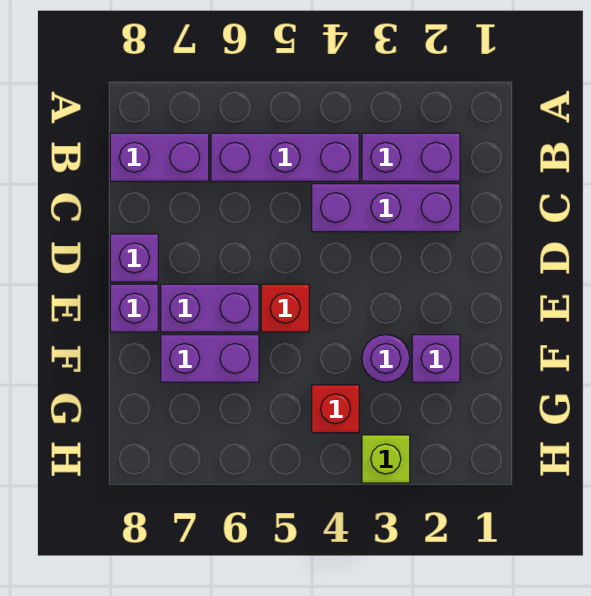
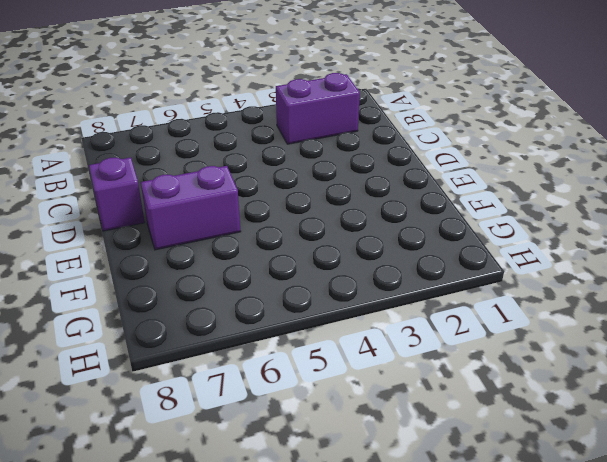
none -> purple brick B4:B6 level 1
none -> purple brick B7:B8 level 1
none -> purple brick C2:C4 level 1

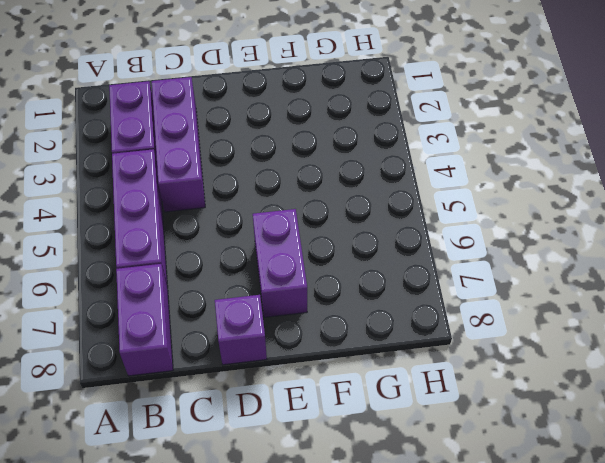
none -> red brick E5 level 1
none -> purple brick E8 level 1
none -> purple brick F2 level 1

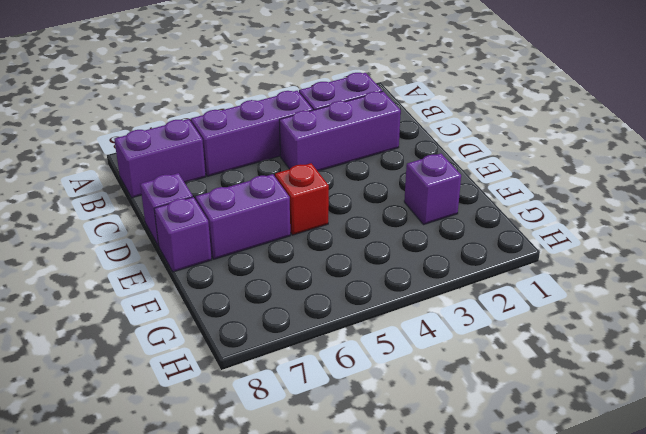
none -> purple round brick F3 level 1
none -> purple brick F6:F7 level 1
none -> red brick G4 level 1

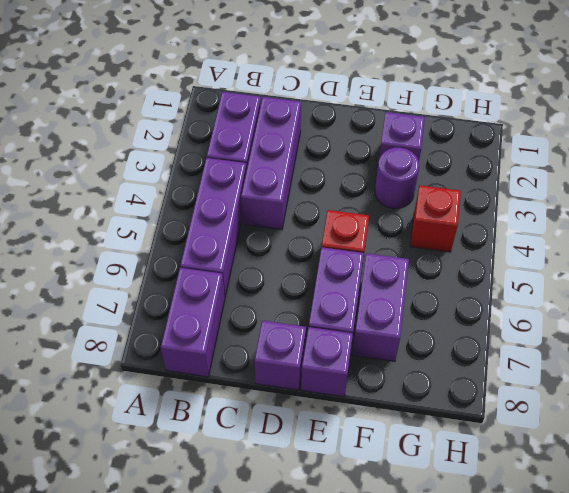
none -> lime brick H3 level 1

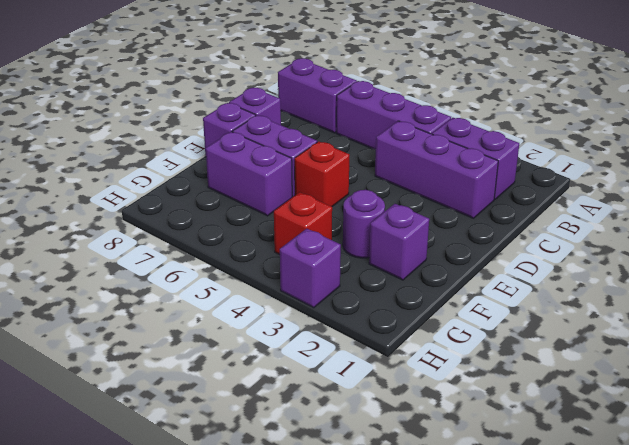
purple brick H3 level 1 -> lime brick H3 level 1

